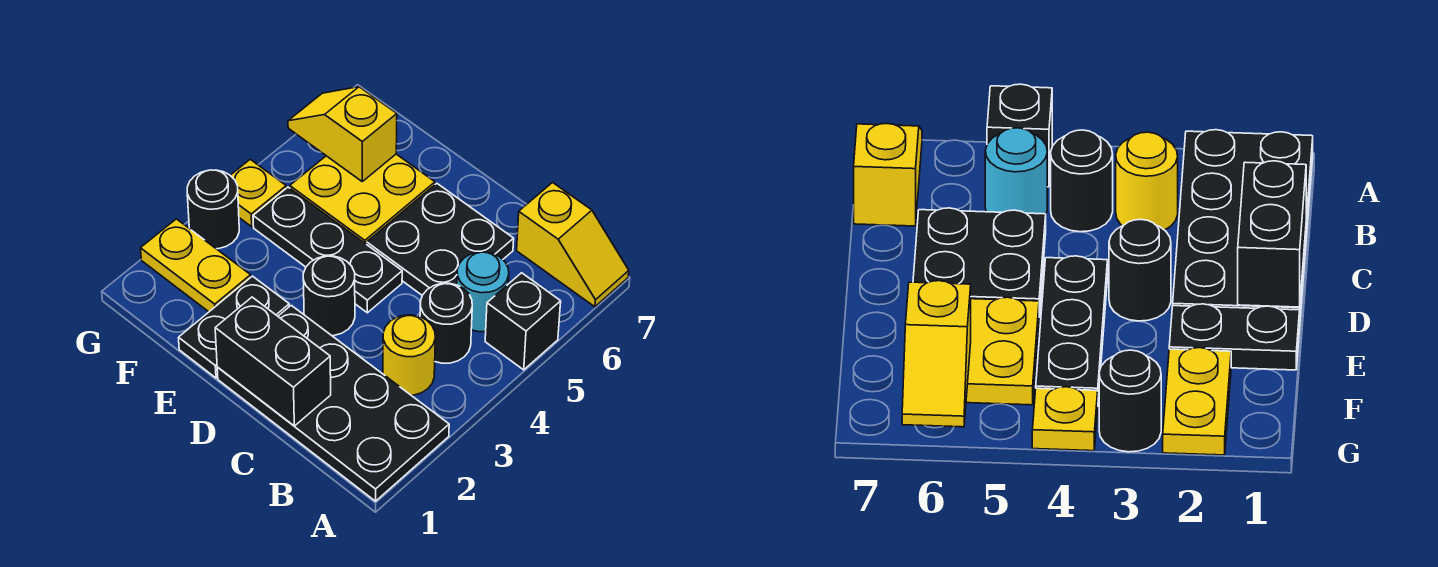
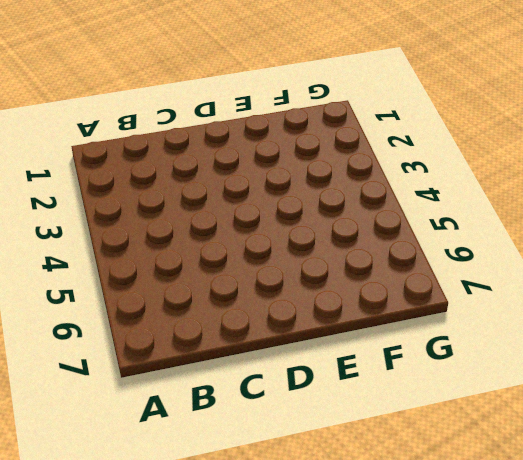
none -> black plate A1:D2 level 1
none -> black brick A5 level 1
none -> yellow slope A7:B7 level 1 top B

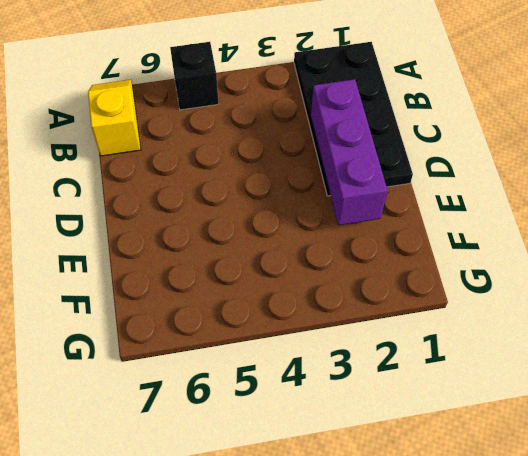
purple brick C2:E2 level 2 -> none
none -> yellow round brick B3 level 1
none -> black round brick B4 level 1
none -> cyan round brick B5 level 1

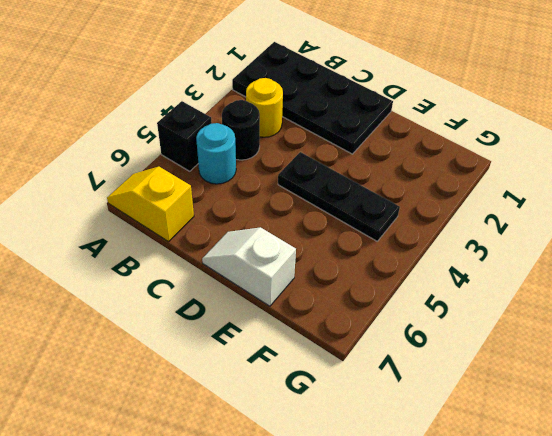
white slope D7:E7 level 1 top E -> none
none -> black plate C5:D6 level 1
none -> black round brick D3 level 1
none -> black plate E1:E2 level 1

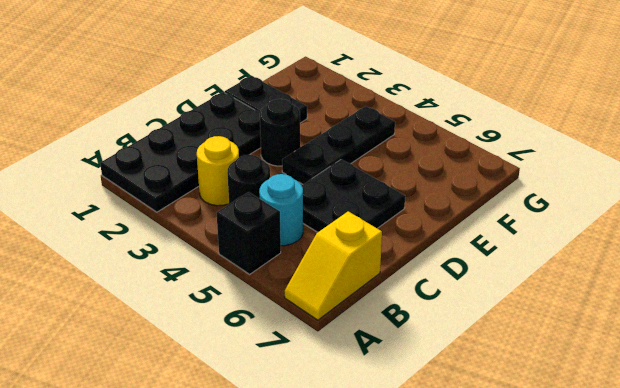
none -> yellow plate E5:F6 level 1
none -> yellow plate F2:G2 level 1
none -> black round brick G3 level 1

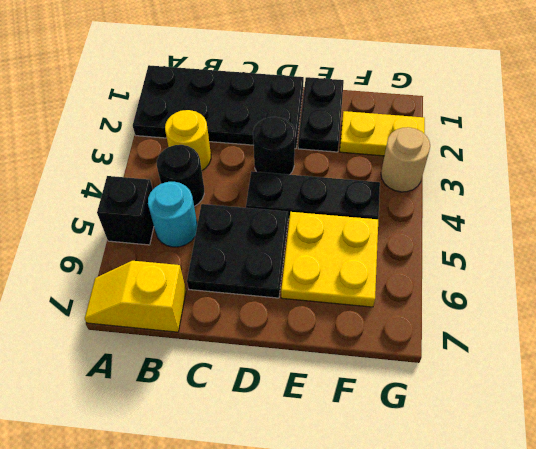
tan round brick G3 level 1 -> black round brick G3 level 1
none -> yellow plate G4 level 1
none -> black brick C1:D1 level 2
none -> yellow slope F6:G6 level 2 top F

